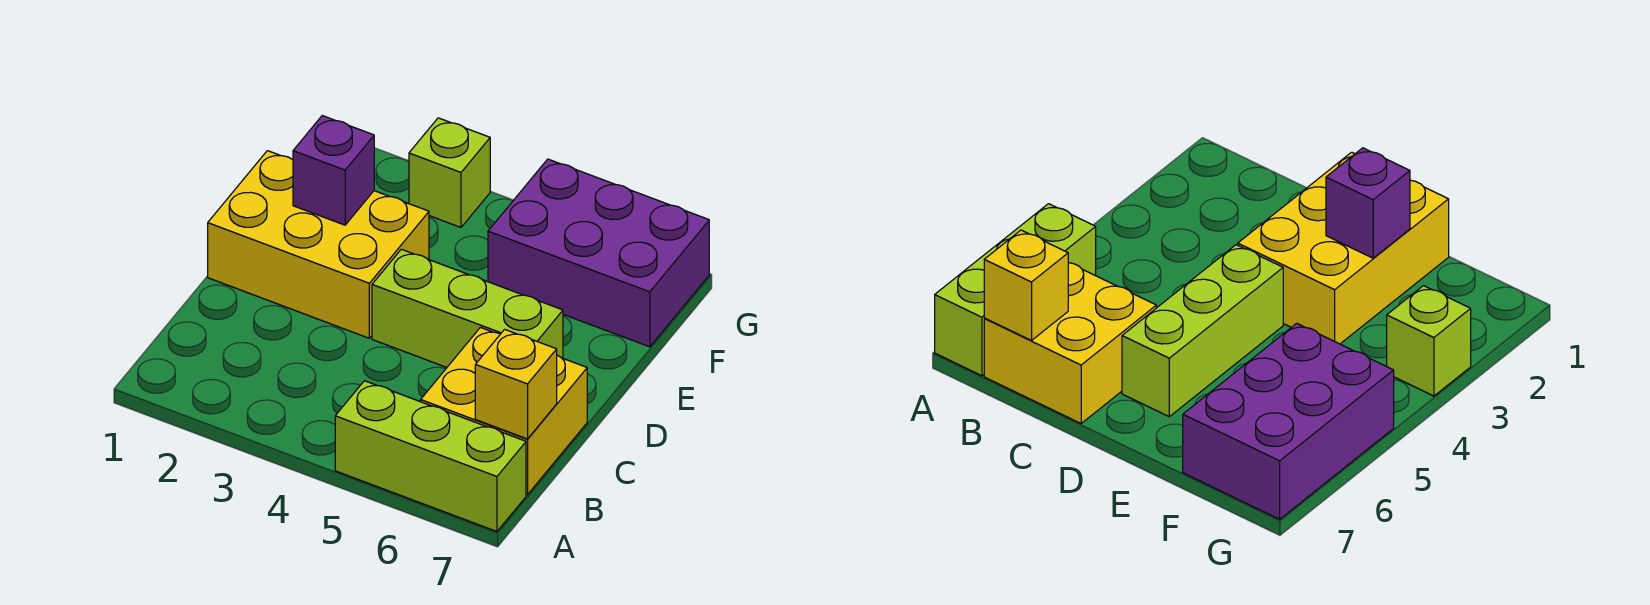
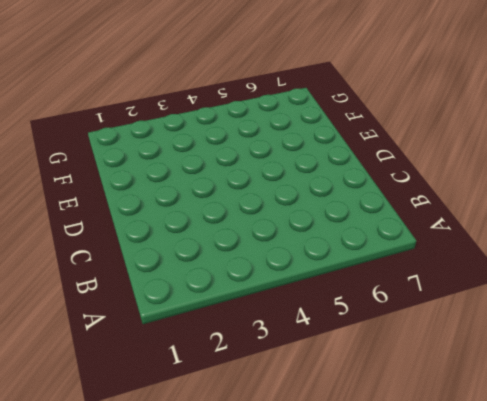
none -> lime brick A5:A7 level 1
none -> yellow brick B6:C7 level 1

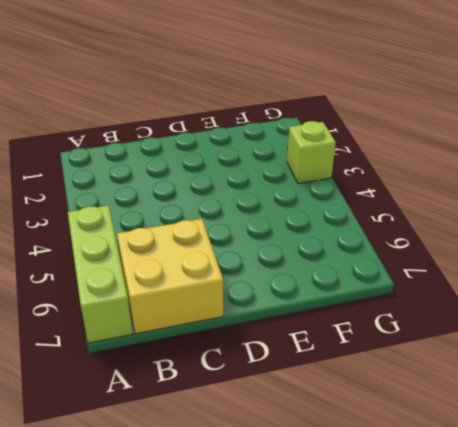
none -> yellow brick D1:E3 level 1
none -> lime brick D4:D6 level 1

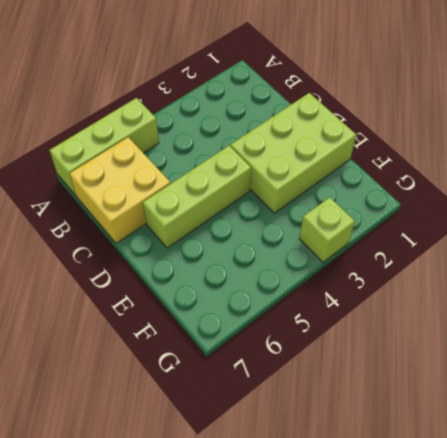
lime brick D1:E3 level 1 -> yellow brick D1:E3 level 1
none -> purple brick F5:G7 level 1
none -> yellow brick B7 level 2

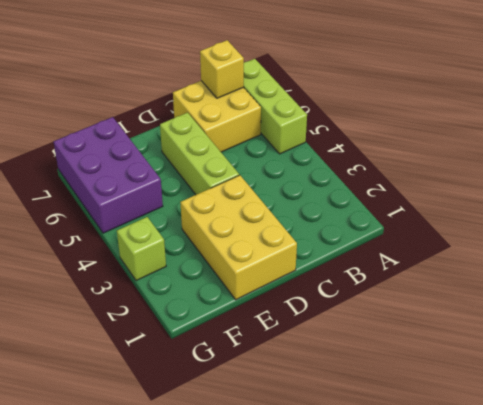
none -> purple brick E2 level 2

